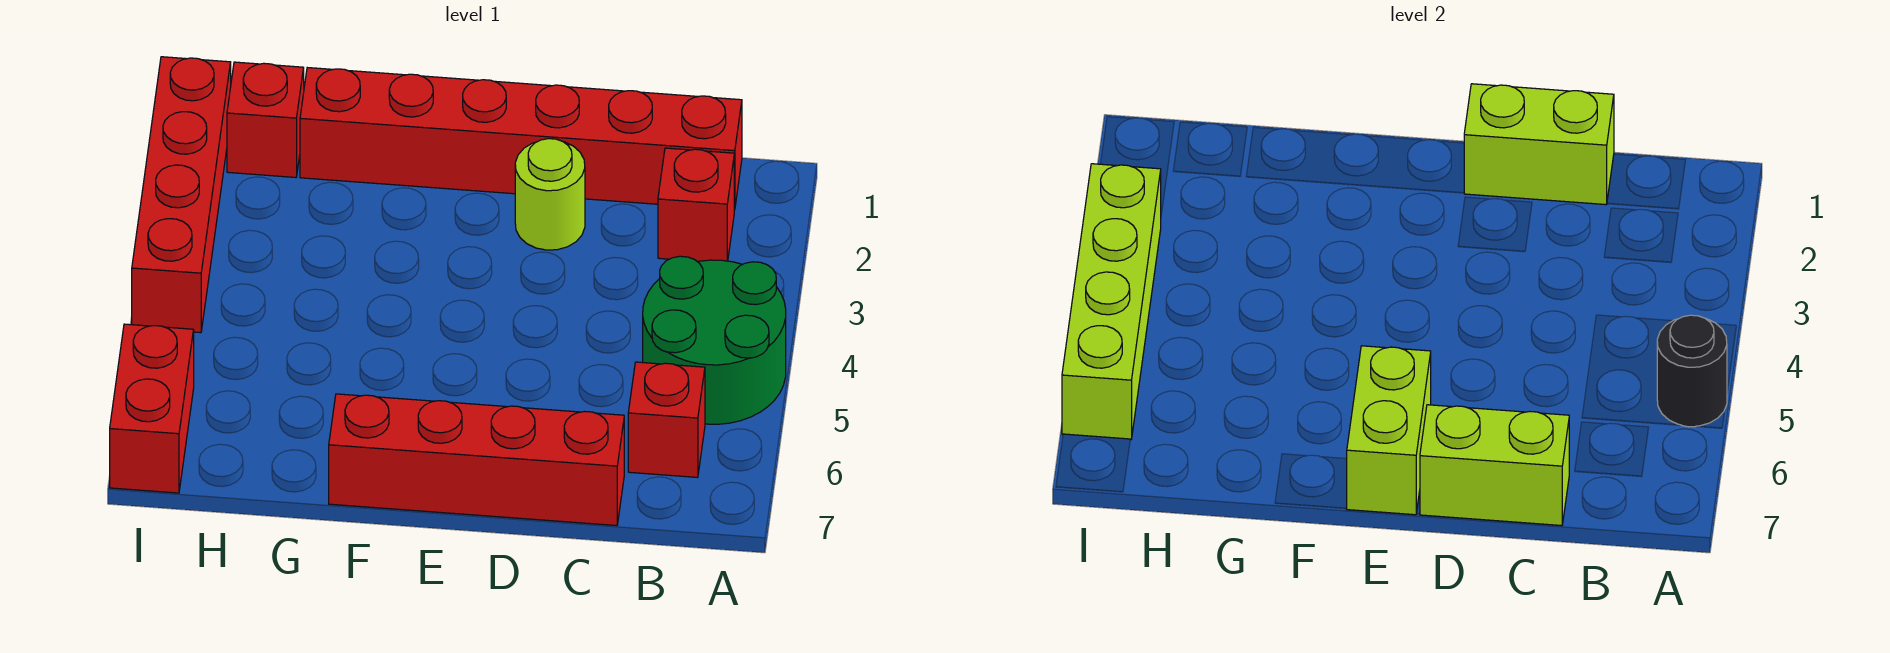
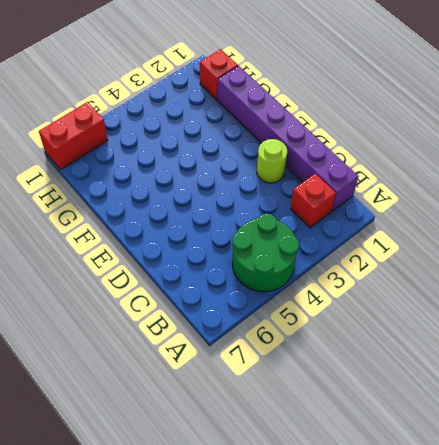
purple brick B1:G1 level 1 -> red brick B1:G1 level 1
none -> red brick B6 level 1
none -> red brick C7:F7 level 1
none -> red brick I1:I4 level 1

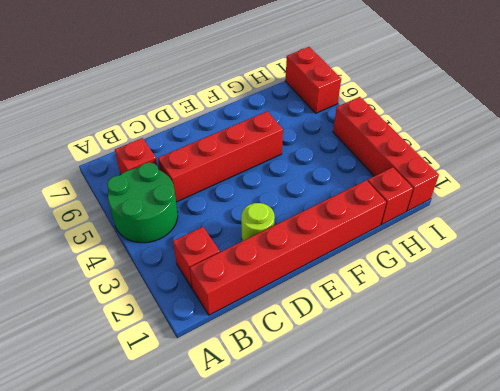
red brick C5:F5 level 1 -> red brick C7:F7 level 1
none -> black round brick A5 level 2
none -> lime brick C1:D1 level 2
none -> lime brick C7:D7 level 2

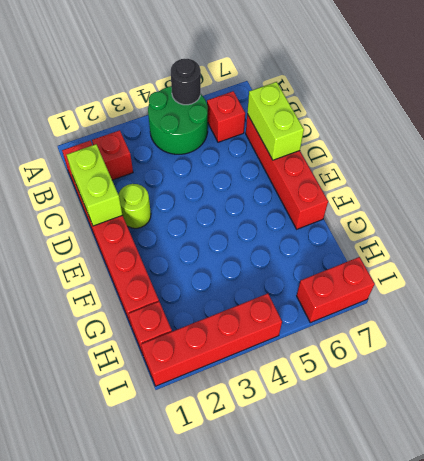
none -> lime brick E6:E7 level 2
none -> lime brick I3:I6 level 2

